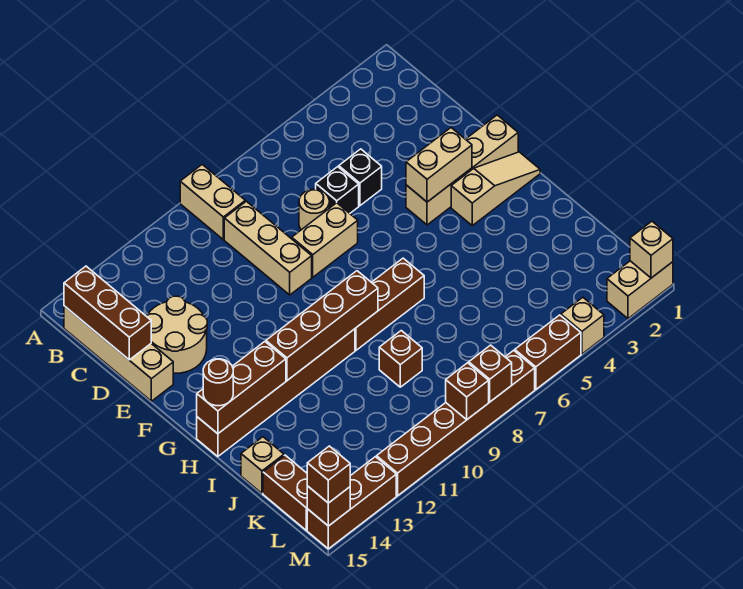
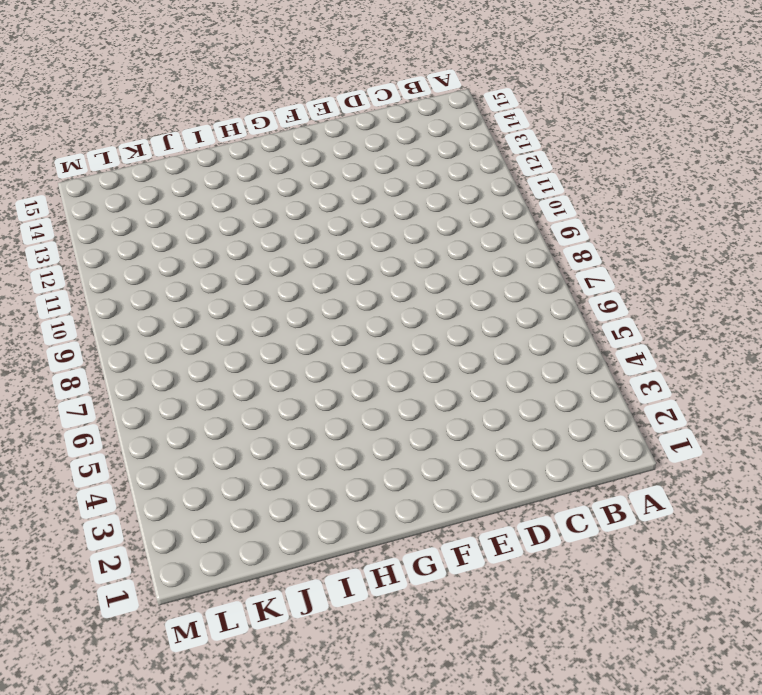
none -> tan brick A9:B9 level 1
none -> tan brick B15:E15 level 1
none -> tan brick C9:E9 level 1
none -> black brick D5 level 1

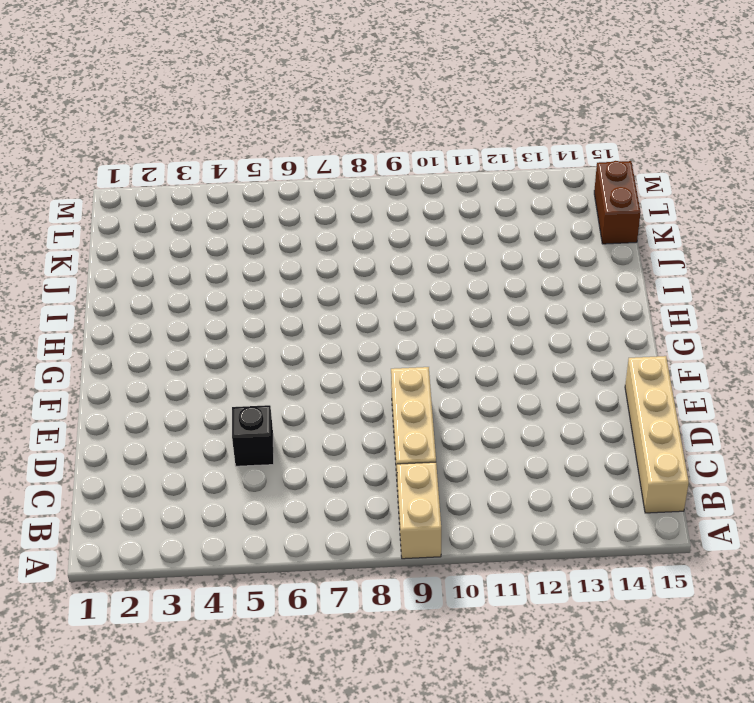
none -> black brick D6 level 1
none -> tan round brick D7 level 1
none -> tan round brick D13:E14 level 1
none -> tan brick E7:E8 level 1

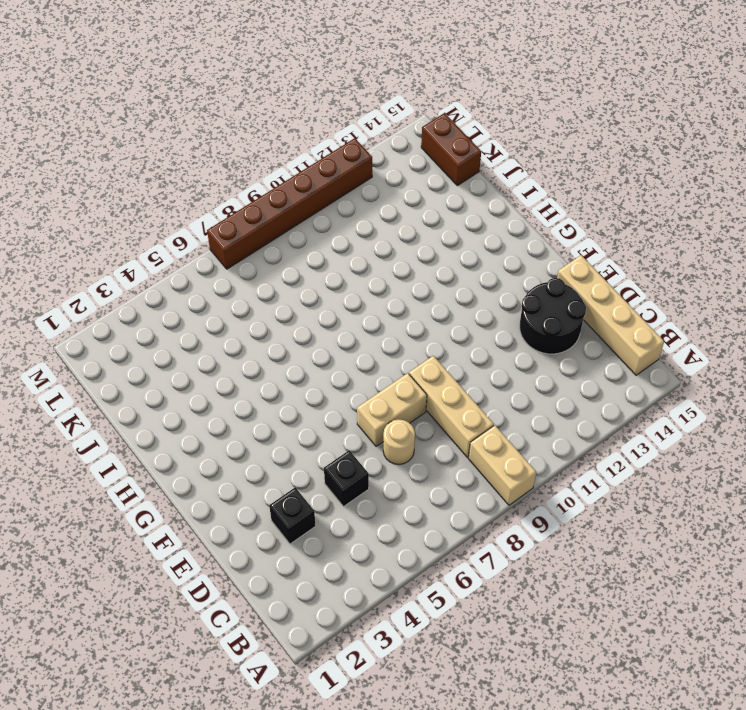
black brick D3 level 1 -> black brick D6 level 1
black round brick D13:E14 level 1 -> tan round brick D13:E14 level 1
none -> tan brick F1:F4 level 1
none -> tan slope G1:G3 level 1 top 3
none -> brown brick H7:H9 level 1
none -> brown brick H10:H15 level 1

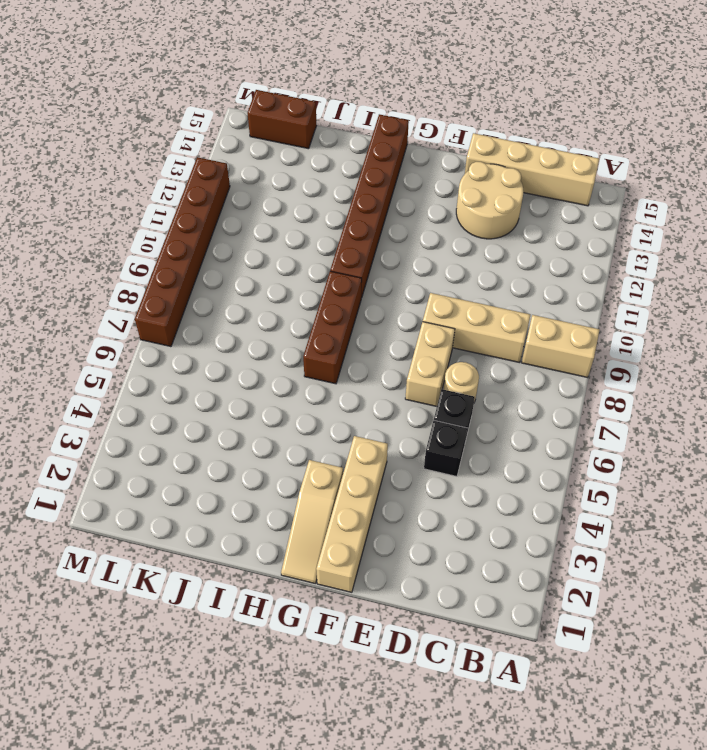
none -> brown brick J9 level 1
none -> tan brick J15 level 1
none -> tan brick M1:M2 level 1
none -> tan brick M4 level 1

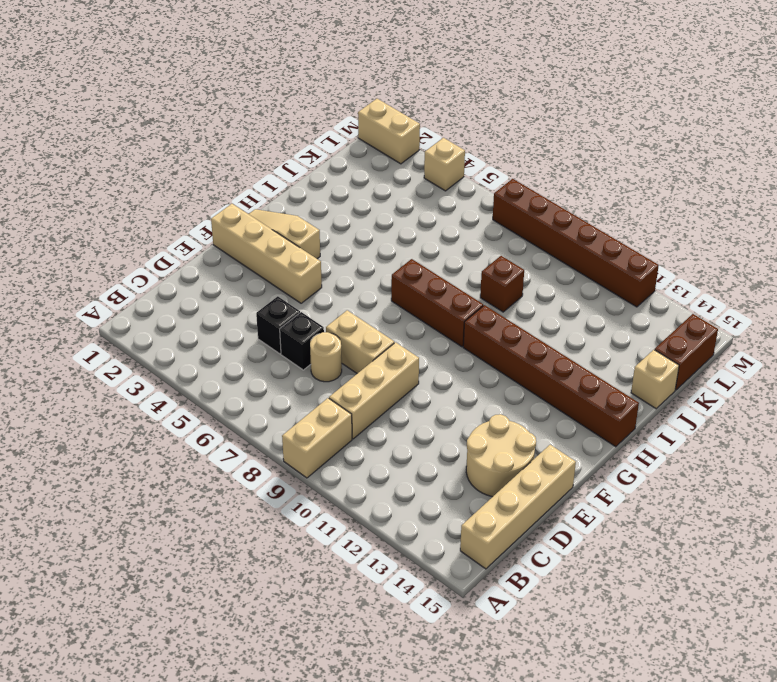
none -> brown brick M5:M6 level 1
none -> brown brick M13:M15 level 1
none -> brown brick B15:D15 level 2
none -> tan brick F3:F4 level 2

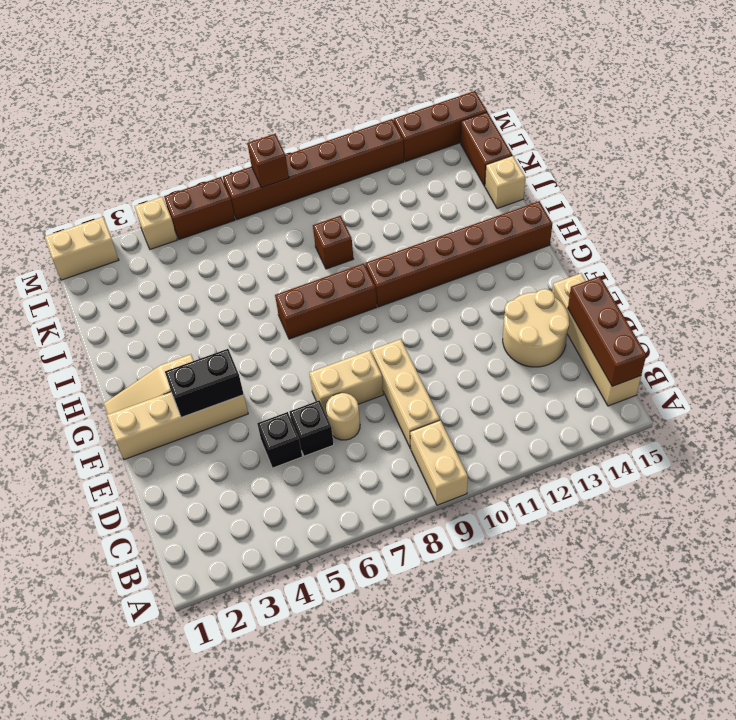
black brick F3:F4 level 2 -> tan brick F3:F4 level 2
none -> brown brick H9:H12 level 2
none -> brown brick H13:H15 level 2
none -> tan brick M1 level 2
none -> brown brick M9 level 2

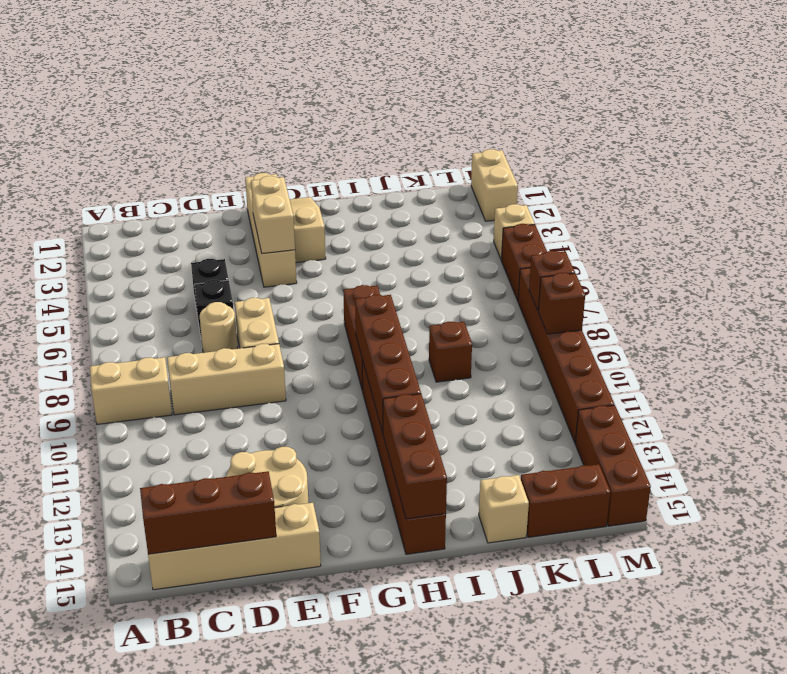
none -> tan brick M1 level 2
none -> brown brick M15 level 2
none -> brown round brick H15 level 3
none -> brown brick M15 level 3

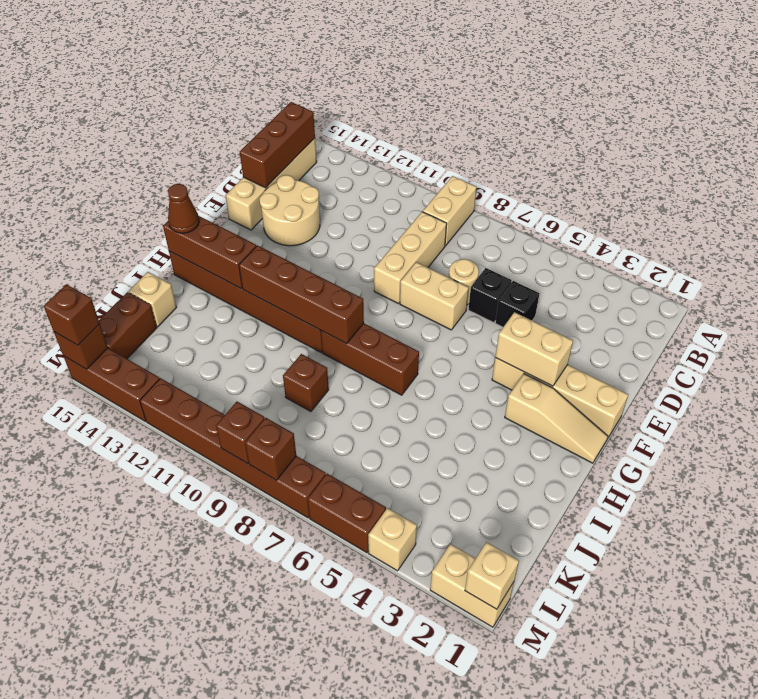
brown cone H15 level 3 -> brown round brick H15 level 3

